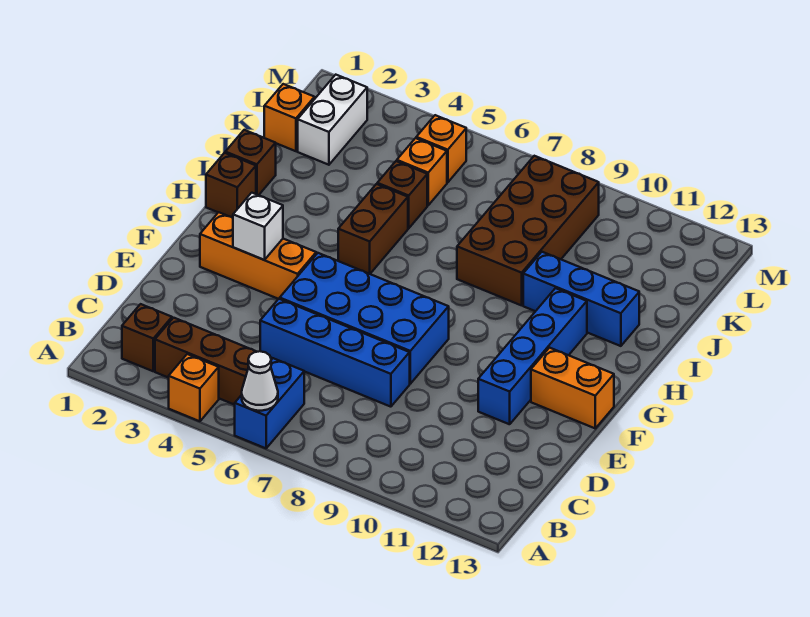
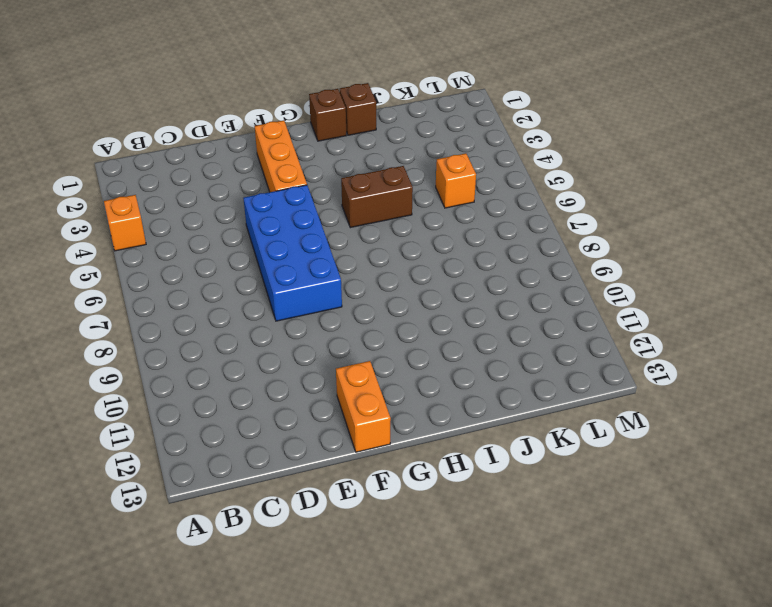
none -> blue brick A6:B6 level 1
none -> brown brick B2 level 1
none -> brown brick B3:B5 level 1

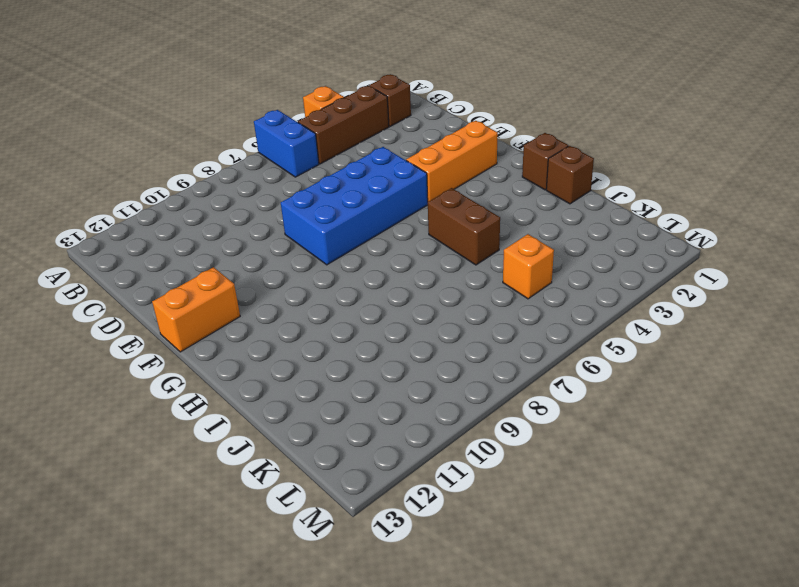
none -> blue brick D5:D8 level 1
none -> blue brick E11:H11 level 1
none -> brown brick I8:L9 level 1

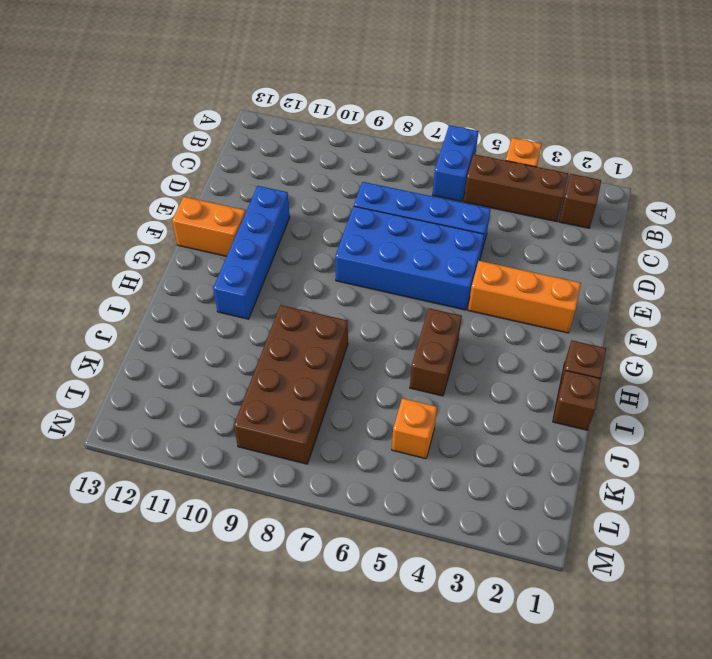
none -> blue brick I10:I12 level 1
none -> brown brick J5 level 1
none -> orange brick K1 level 1

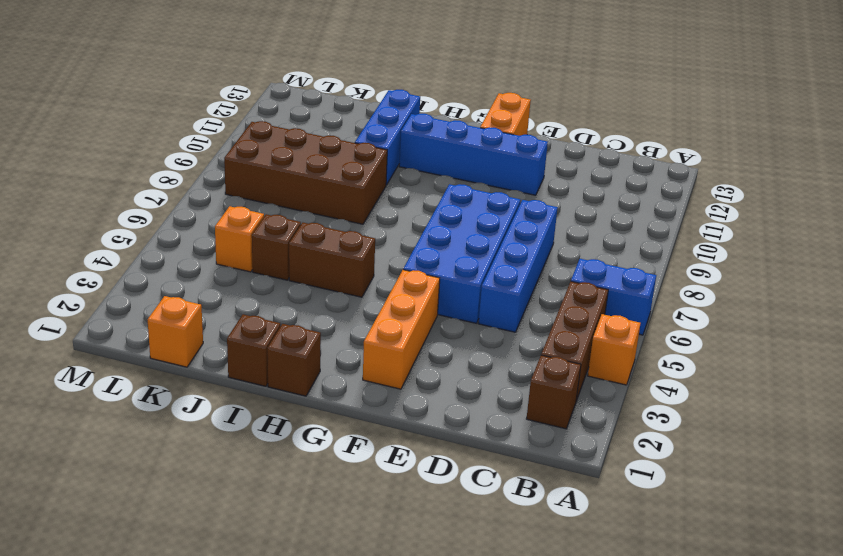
none -> white brick K2:L2 level 1
none -> orange brick L5 level 1
none -> white cone A6 level 2

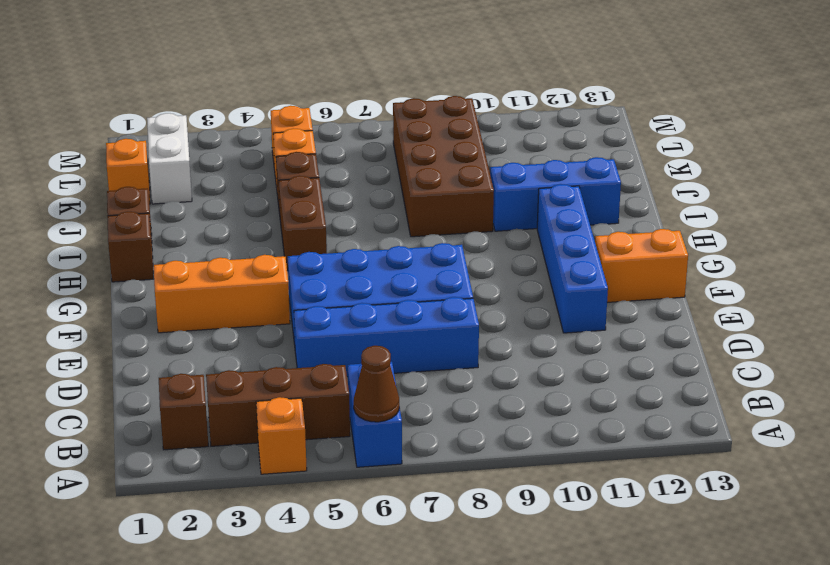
brown cone A6 level 2 -> white cone A6 level 2
none -> white brick F3 level 2

